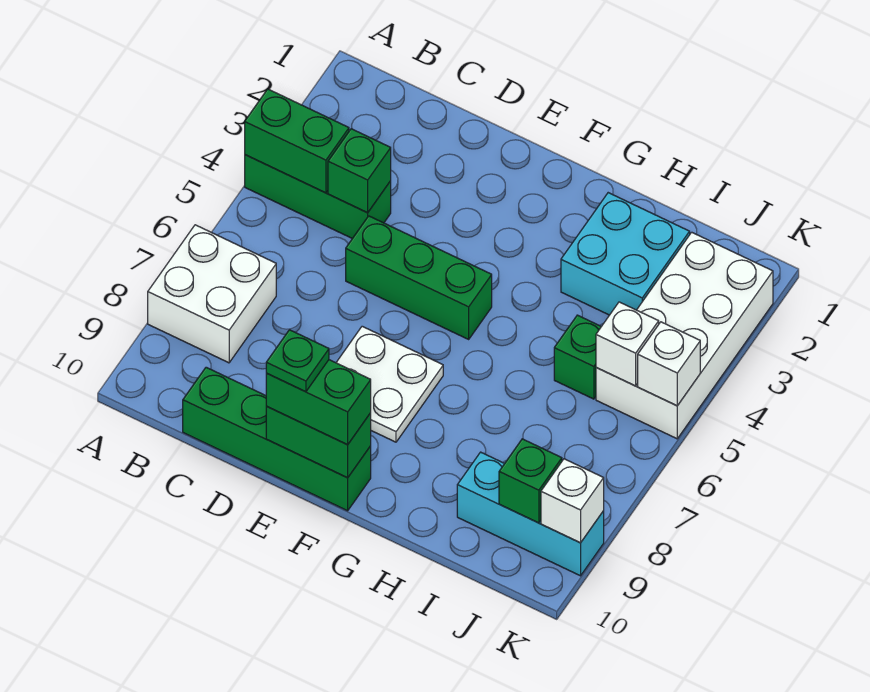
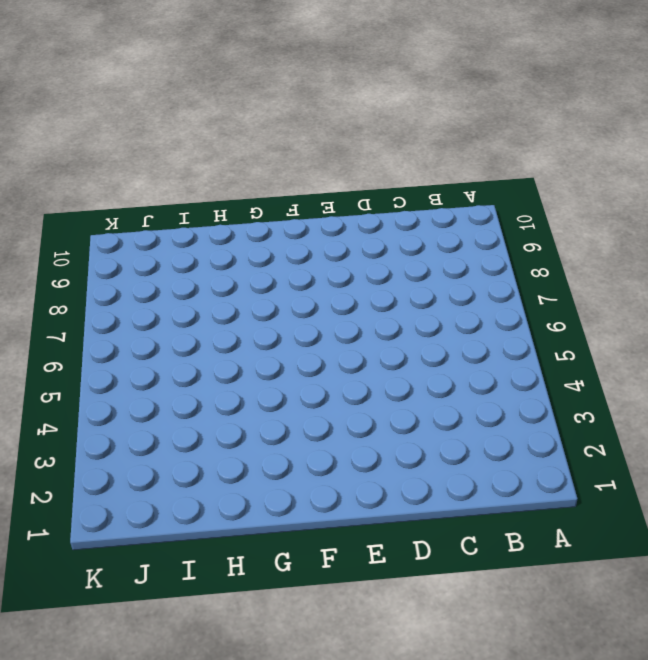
none -> green brick A4:C4 level 1
none -> white brick A7:B8 level 1
none -> green brick C10:F10 level 1

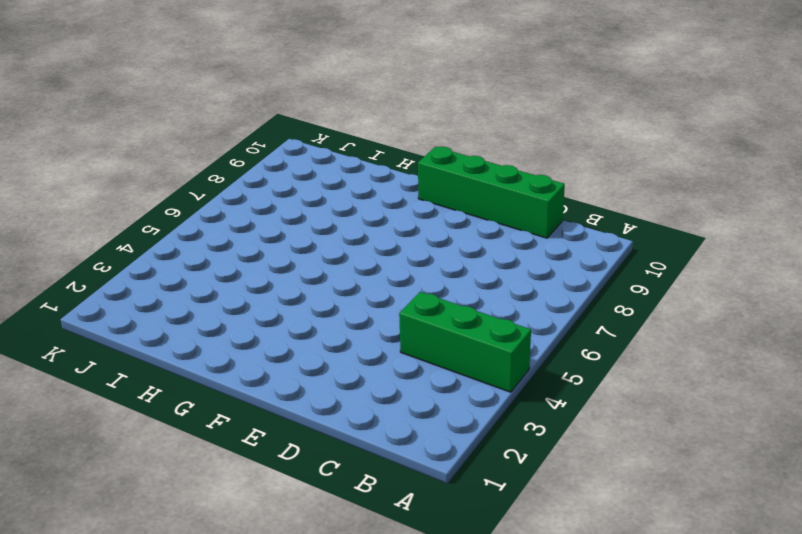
none -> white brick A7:B8 level 1
none -> green brick D5:F5 level 1
none -> white plate E7:F8 level 1

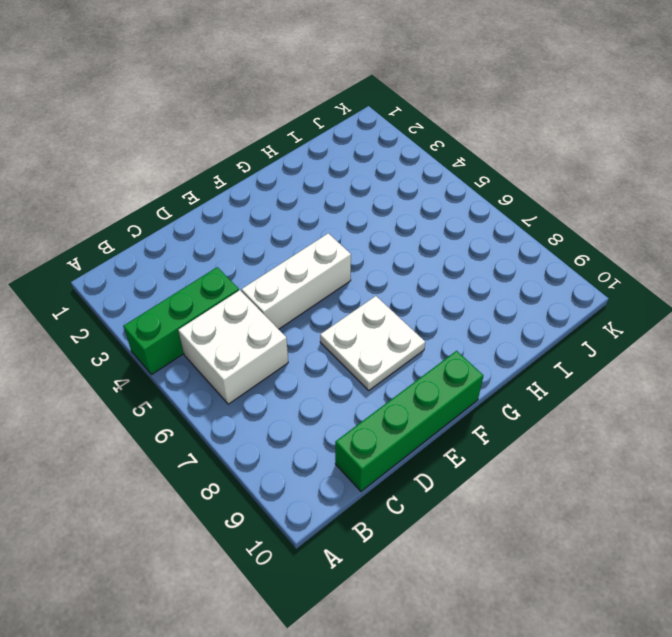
white brick B5:C6 level 1 -> white brick A7:B8 level 1
white brick D5:F5 level 1 -> green brick D5:F5 level 1
none -> cyan brick H2:I3 level 1
none -> green brick I5 level 1
none -> cyan brick I9:K9 level 1

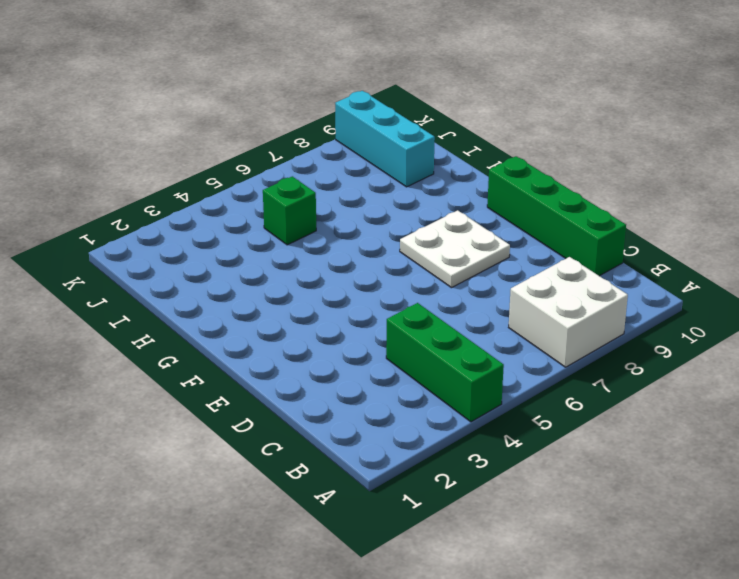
none -> green brick D5:F5 level 1
none -> cyan brick H2:I3 level 1
none -> white brick J2:K5 level 1

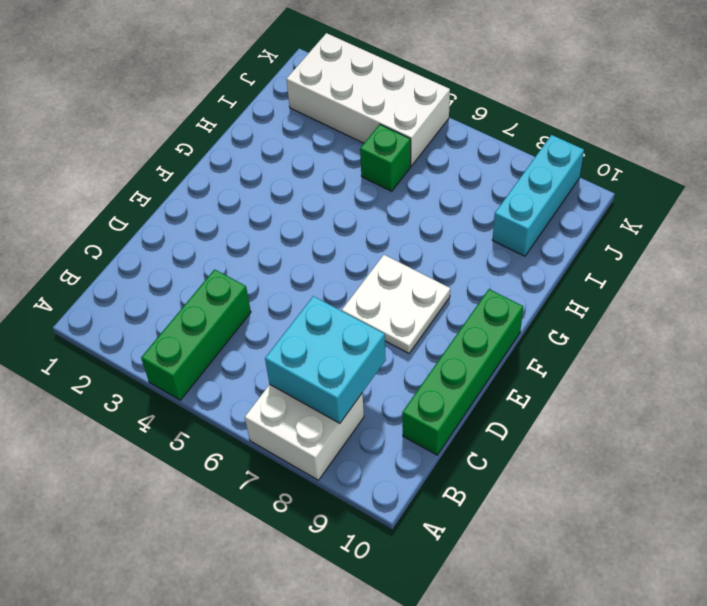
cyan brick B7:C8 level 2 -> cyan brick H2:I3 level 1
none -> green brick D5:F5 level 1
none -> green brick A4:B4 level 2
none -> green brick C4 level 2

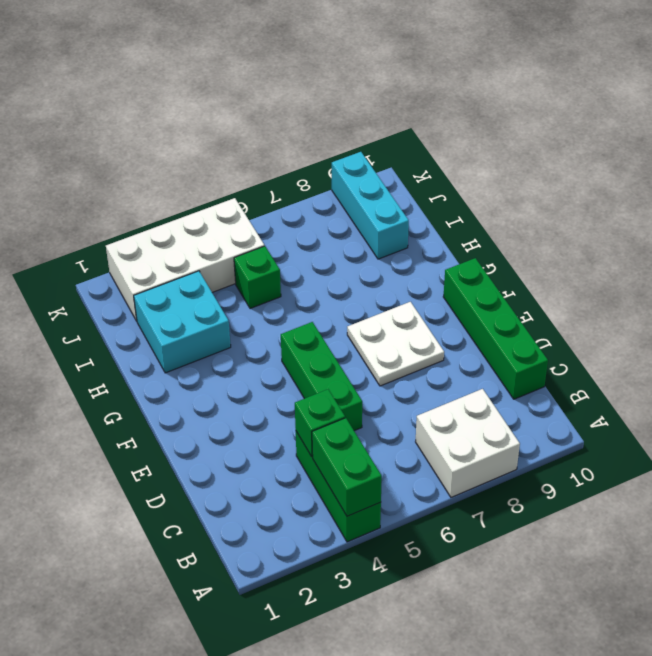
none -> green brick E10:F10 level 2
none -> white brick J5 level 2
none -> green brick J9 level 2

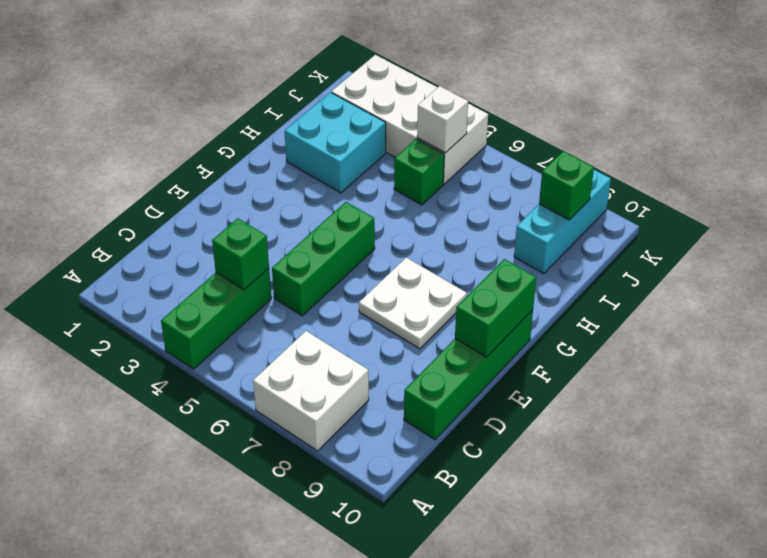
none -> green brick A4:B4 level 2
none -> white brick K5 level 2
none -> white brick K9 level 2

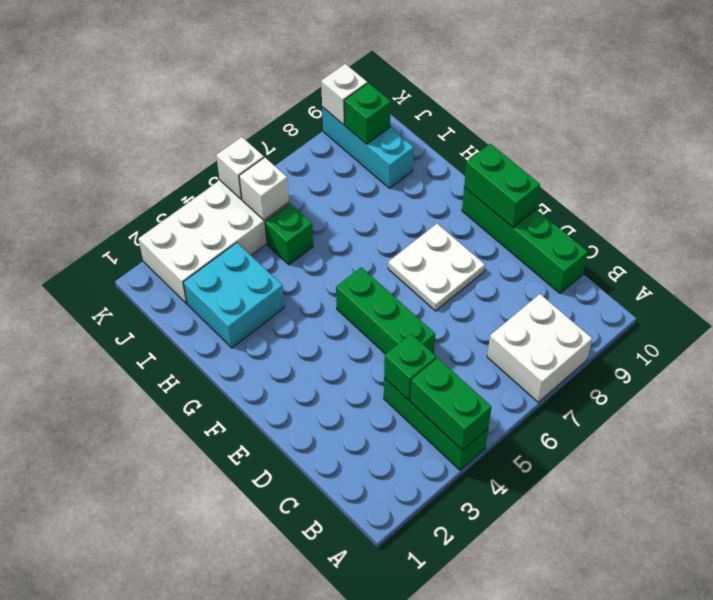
none -> green brick E10:F10 level 3
none -> green plate E10 level 4

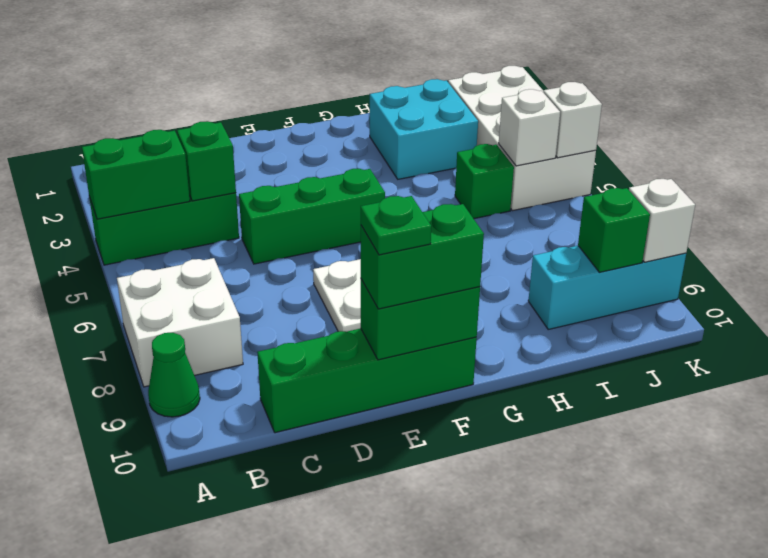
green cone A9 level 1 -> none

